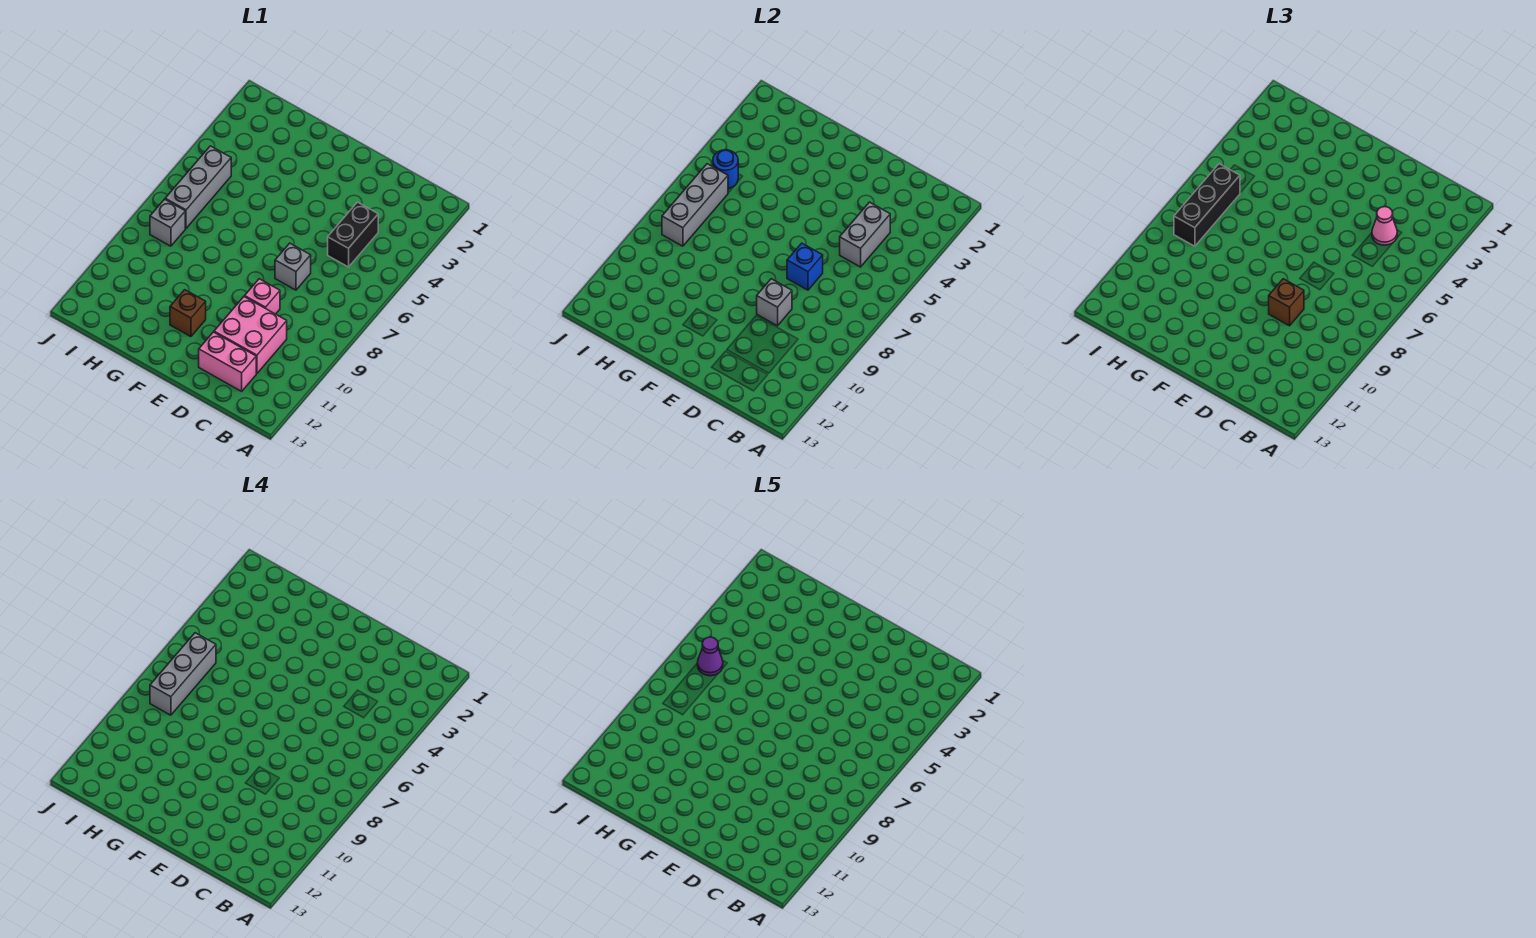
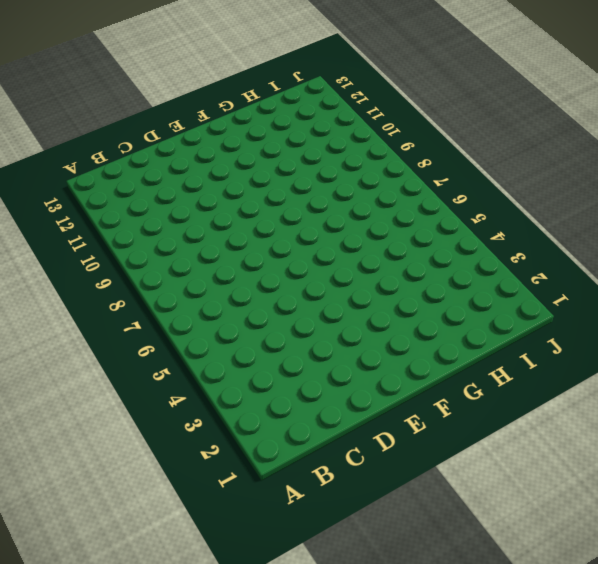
none -> black brick C4:C5 level 1
none -> pink brick C10:D11 level 1
none -> pink brick C12:D12 level 1

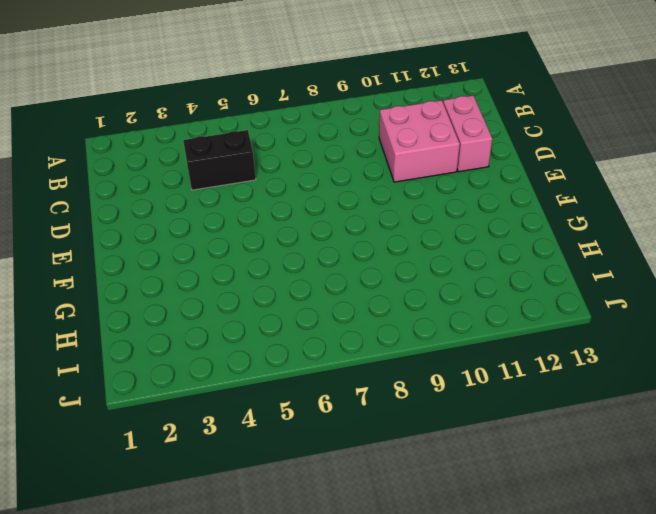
none -> grey brick D7 level 1
none -> pink brick D9 level 1
none -> brown brick F11 level 1

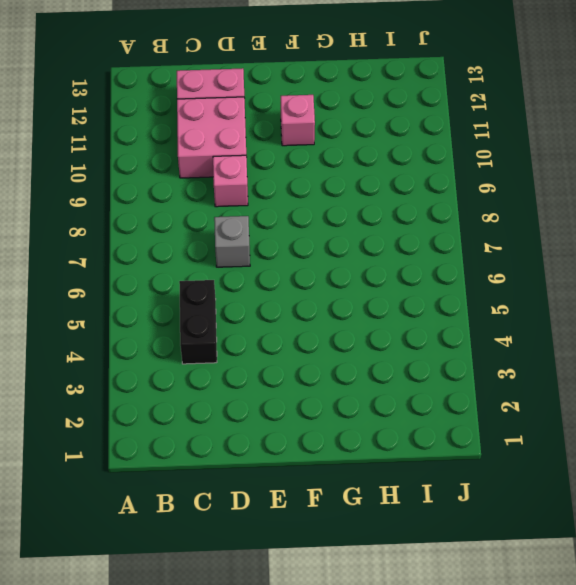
pink brick F11 level 1 -> brown brick F11 level 1
none -> grey brick I5:I7 level 1
none -> grey brick I8 level 1
none -> grey brick C4:C5 level 2

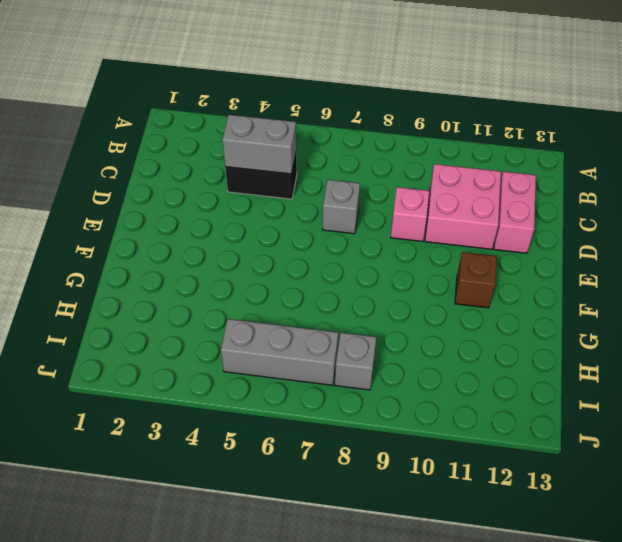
none -> blue brick D7 level 2
none -> grey brick D9 level 2
none -> blue round brick I5 level 2

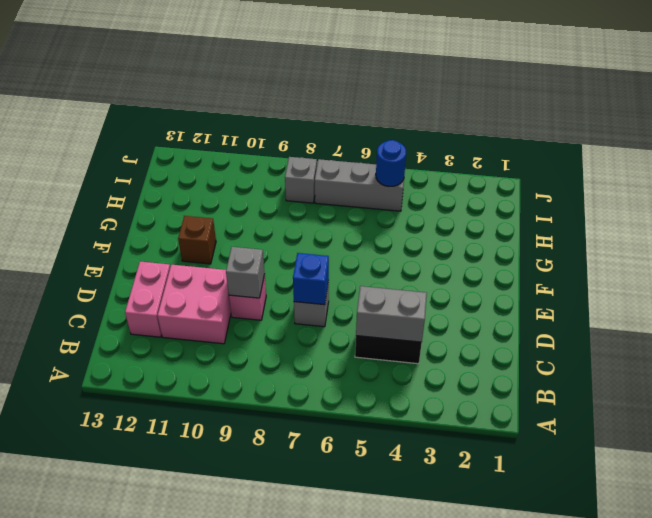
none -> grey brick I6:I8 level 2
none -> pink cone C4 level 3
none -> brown brick D9 level 3

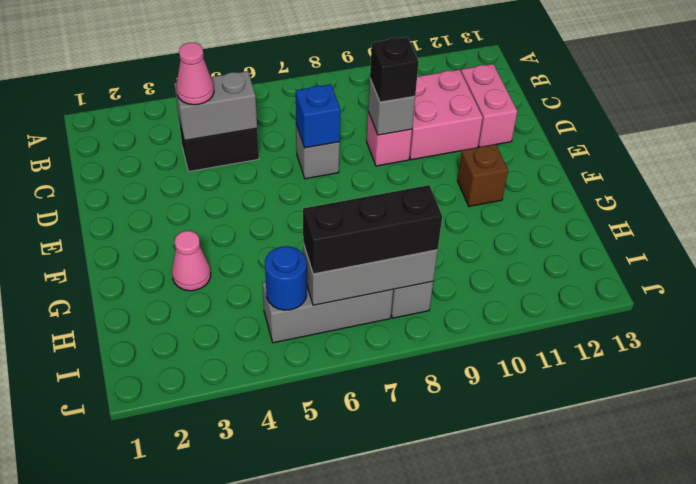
black brick D9 level 3 -> brown brick D9 level 3
pink cone G3 level 1 -> none
none -> grey brick I6:I8 level 4
none -> purple cone I6 level 5

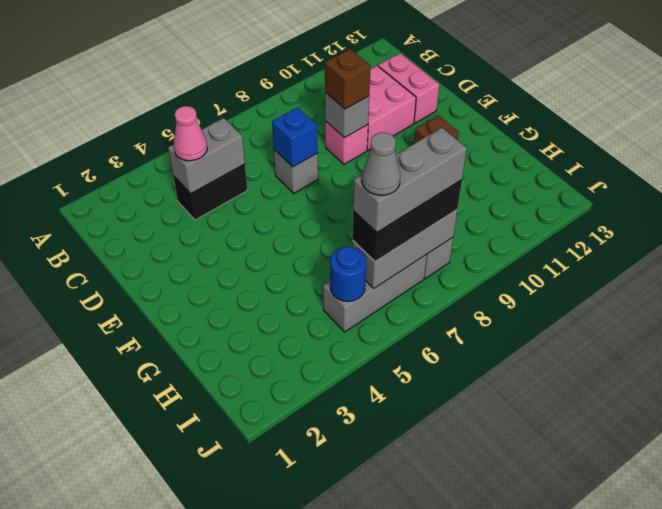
grey cone I6 level 5 -> purple cone I6 level 5

